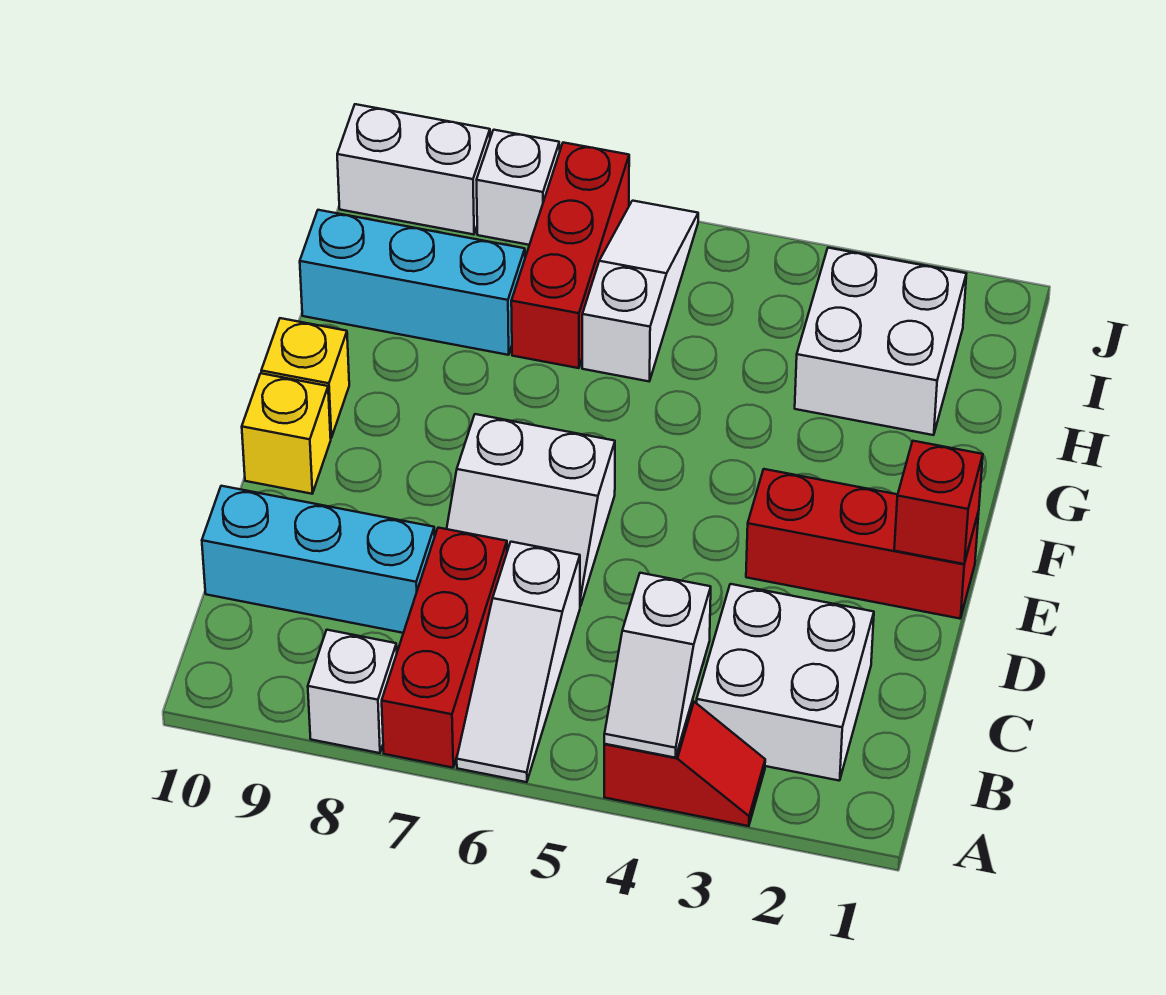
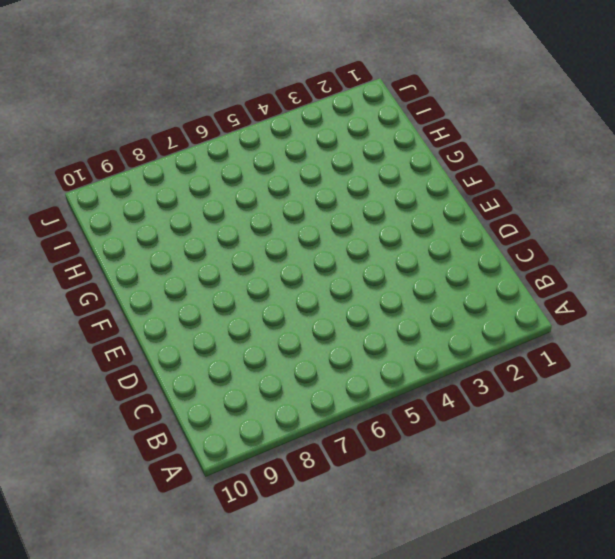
none -> red slope A3:A4 level 1 top 4
none -> white slope A6:C6 level 1 top C
none -> red brick A7:C7 level 1

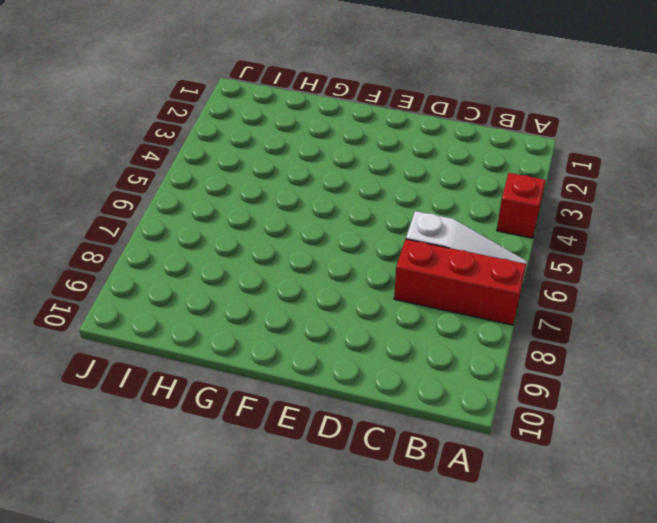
none -> white brick A8 level 1
none -> white brick B2:C3 level 1
none -> cyan brick C8:C10 level 1

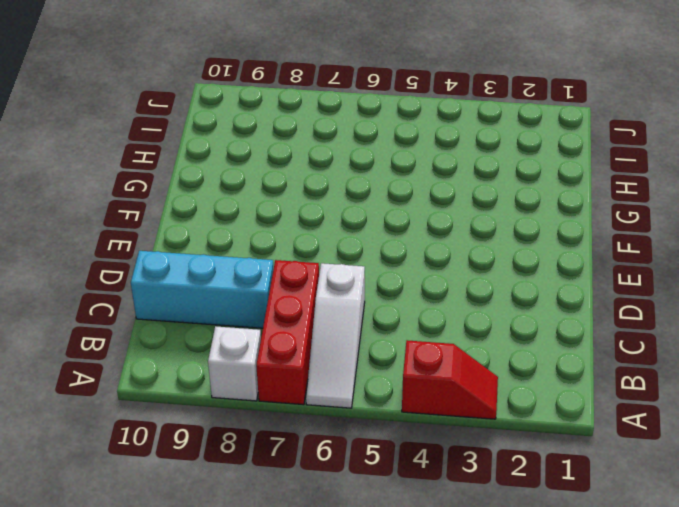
none -> white brick B2:C3 level 1
none -> white slope D6:E7 level 1 top E
none -> red brick E1:E3 level 1

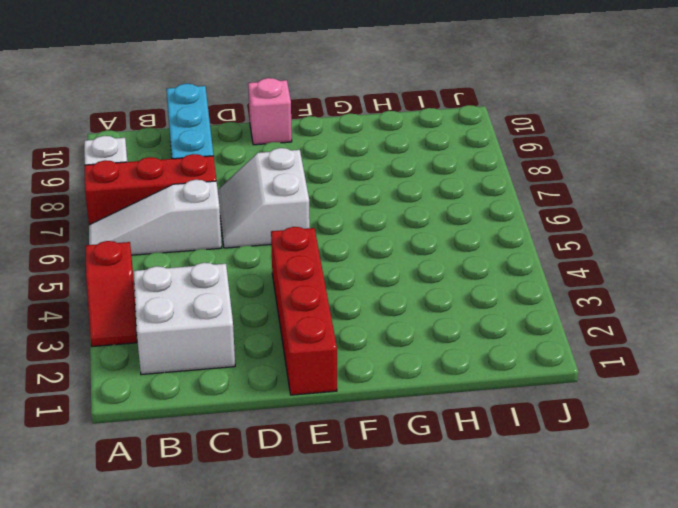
red brick E1:E4 level 1 -> red brick E1:E3 level 1
pink brick E10 level 1 -> yellow brick E10 level 1
none -> yellow brick F10 level 1
none -> white brick H2:I3 level 1
none -> white slope H6:J6 level 1 top H

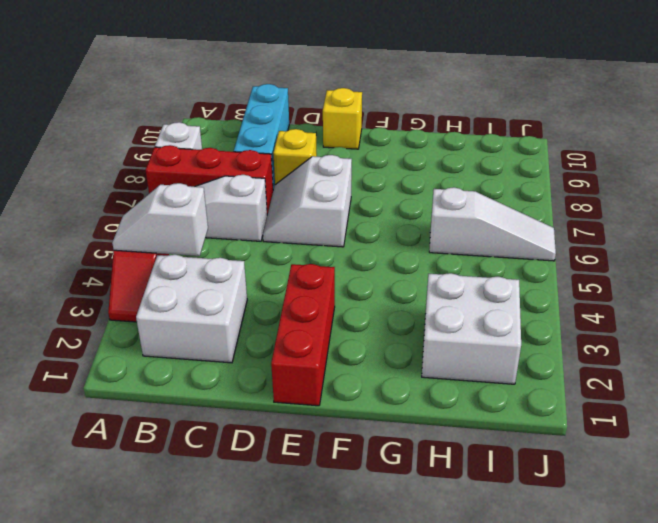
yellow brick D8 level 1 -> yellow brick F10 level 1
none -> red brick H7:J7 level 1
none -> cyan brick H8:H10 level 1
none -> white brick J8 level 1

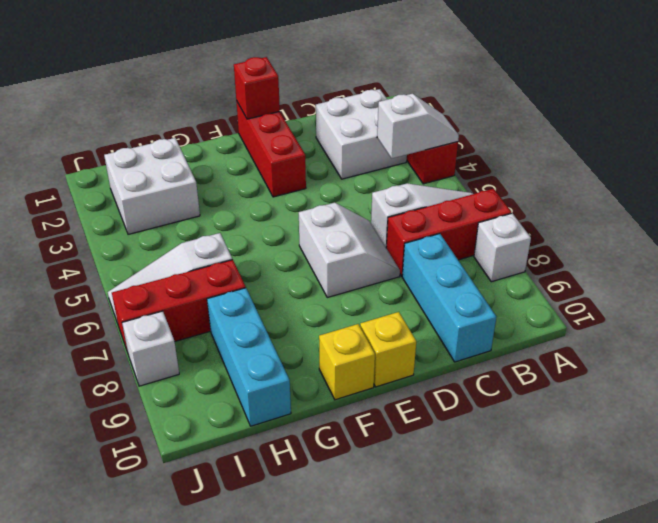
none -> white brick J9:J10 level 1

